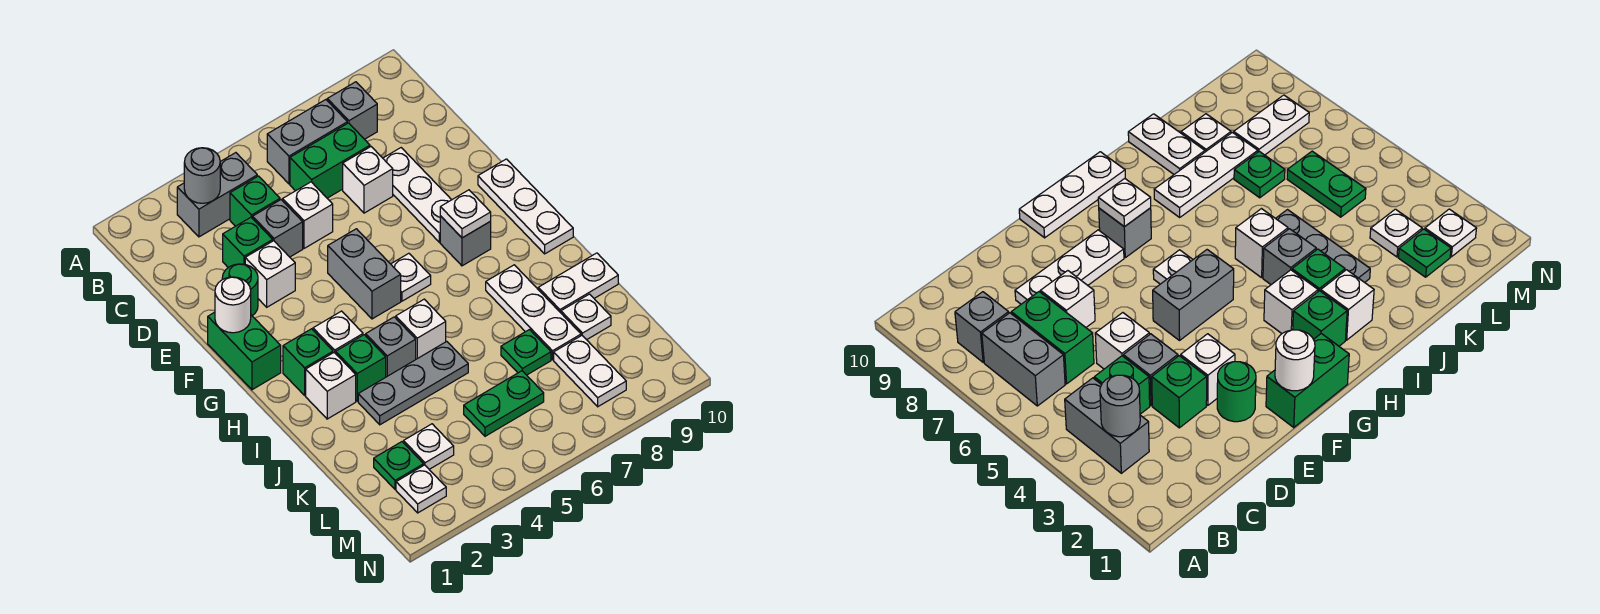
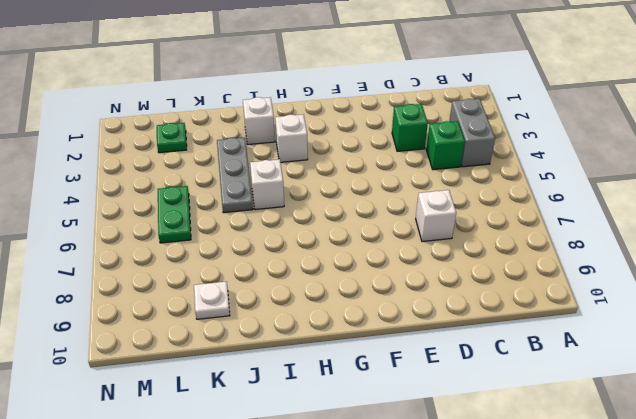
none -> grey brick B6:B7 level 1
none -> grey brick B8 level 1
none -> green brick C6:C7 level 1
none -> grey brick D4 level 1

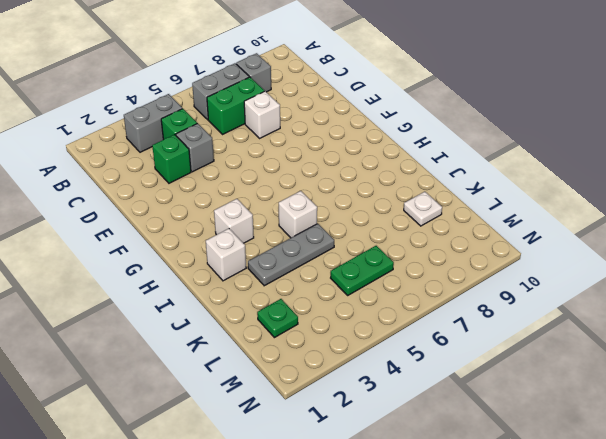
none -> white brick D5 level 1
none -> white plate D8:F8 level 1
none -> green round brick E2 level 1
none -> white brick E3 level 1

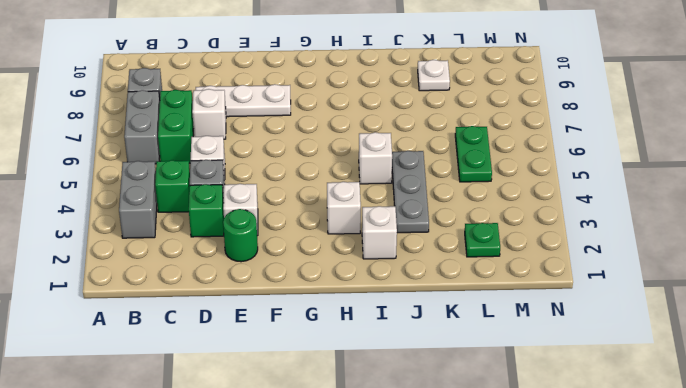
none -> green brick F1:G1 level 1
none -> grey brick F5:G5 level 1
none -> white plate F10:H10 level 1
none -> white plate G6 level 1

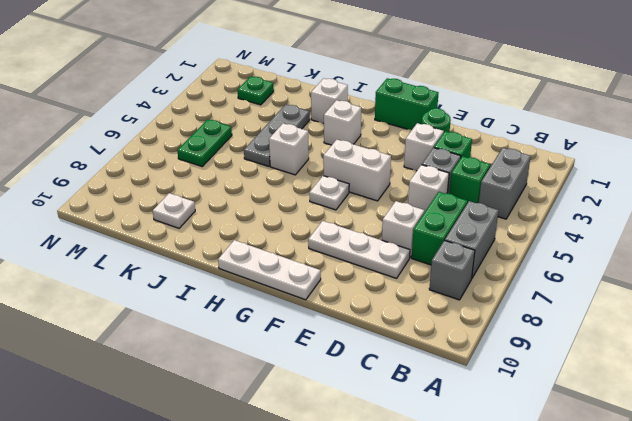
white brick F5:G5 level 1 -> grey brick F5:G5 level 1
none -> grey brick G8 level 1
none -> green brick H2 level 1
none -> green brick I3 level 1
none -> grey brick I4 level 1

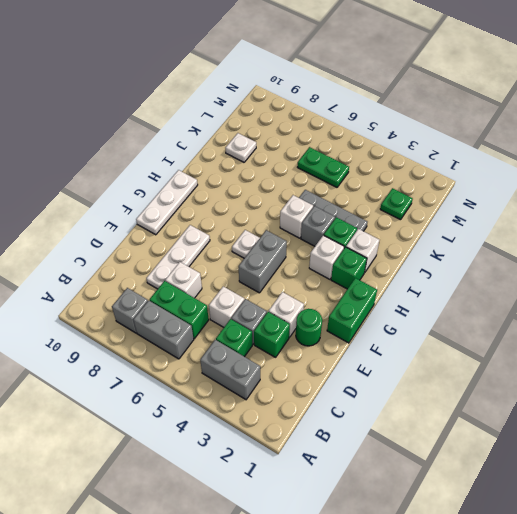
none -> grey brick G8 level 1
none -> white plate I8:K8 level 1
none -> white plate J9:J10 level 1
none -> green plate K7 level 1

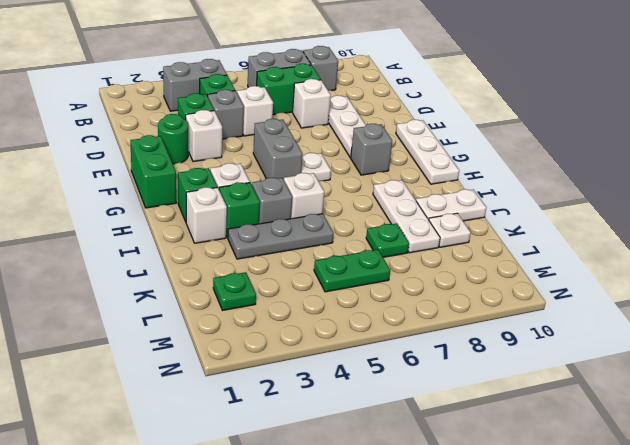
none -> white plate L3 level 1
none -> white plate L8:M8 level 1
none -> white plate M2 level 1
none -> grey round brick B3 level 2

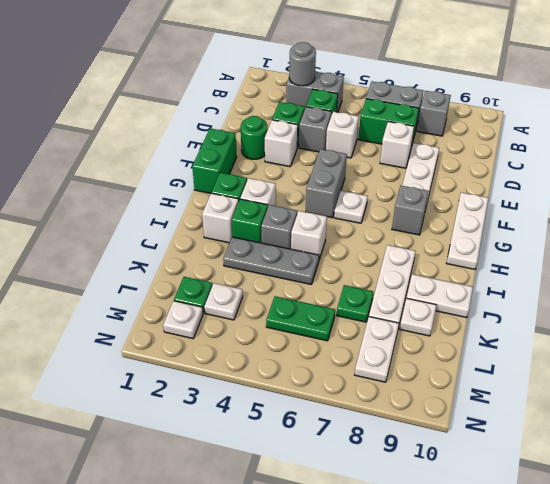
none -> white round brick F1 level 2
none -> white plate G8 level 2

